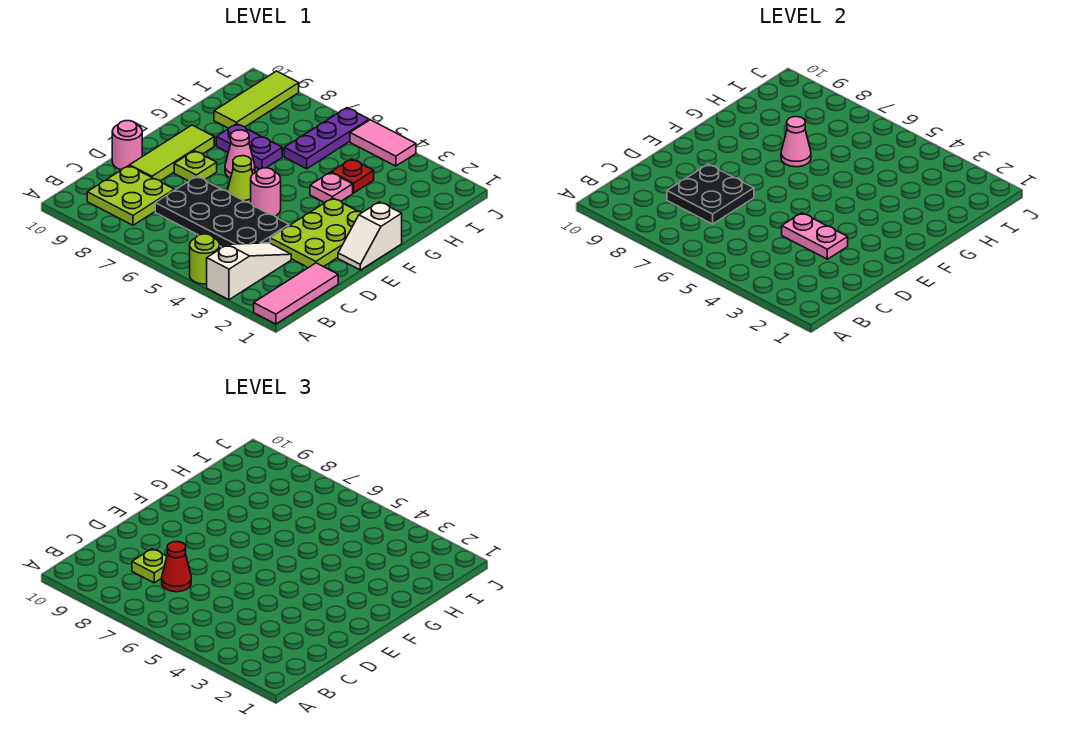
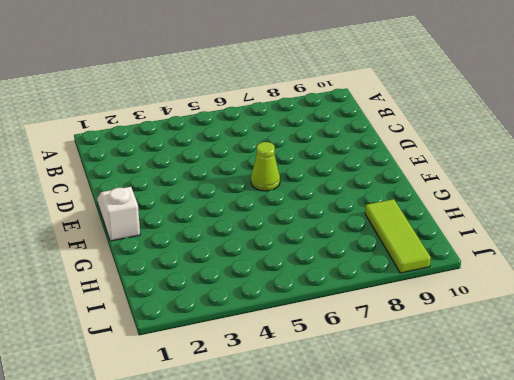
none -> pink tile A1:C1 level 1
none -> white slope A3:C3 level 1 top A
none -> lime round brick A4 level 1

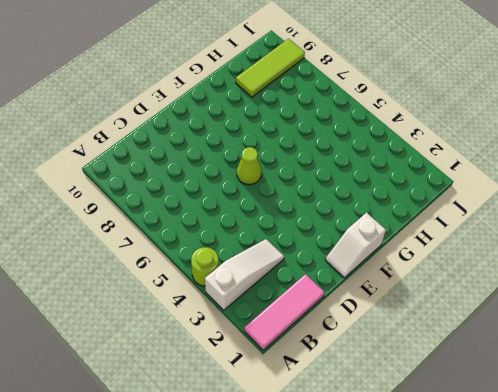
none -> lime plate B8:C9 level 1
none -> black plate C4:D7 level 1
none -> lime plate D2:F3 level 1

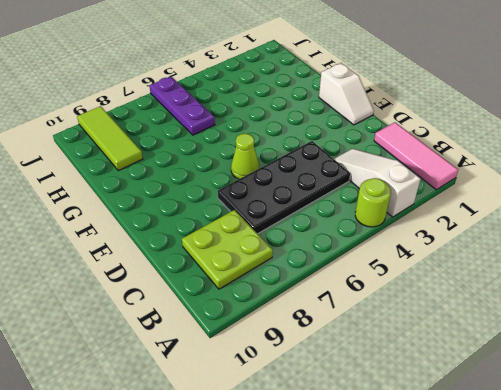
none -> lime plate D2:F3 level 1
none -> lime tile D9:F9 level 1
none -> pink round brick D10 level 1

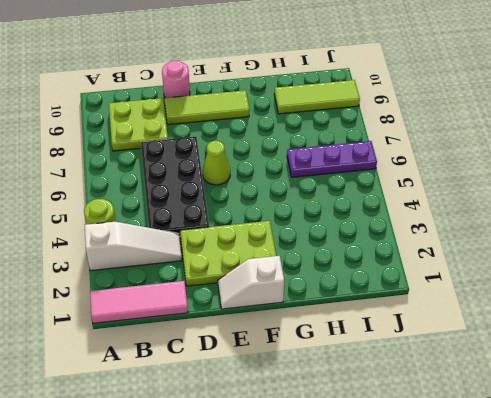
none -> pink round brick E5 level 1
none -> lime plate E8 level 1
none -> pink cone F7 level 1

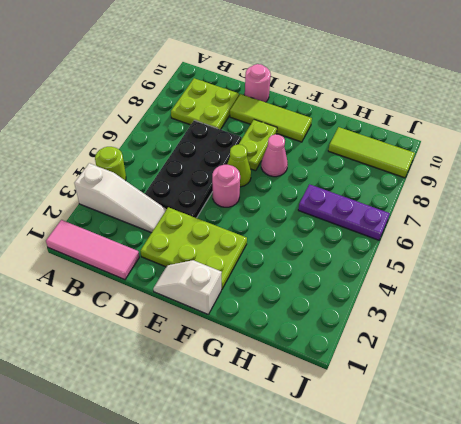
lime plate E7:E8 level 1 -> lime plate E8 level 1
none -> pink plate G4 level 1
none -> purple plate G7:G8 level 1
none -> red plate H4 level 1

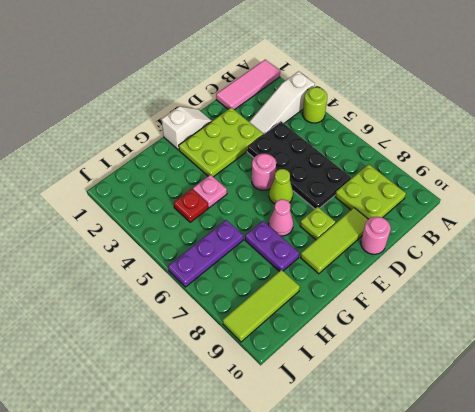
none -> pink tile J4:J5 level 1
none -> black plate C7:D8 level 2
none -> pink plate D3:D4 level 2

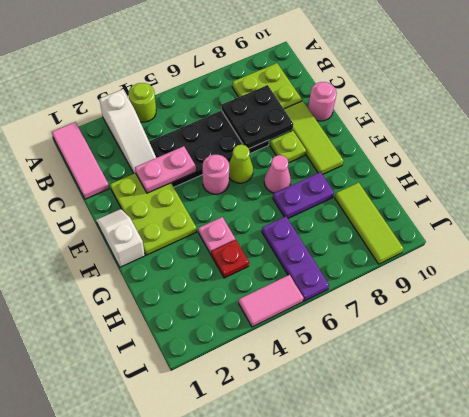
none -> pink cone G7 level 2
none -> red cone C7 level 3
none -> lime plate C8 level 3

